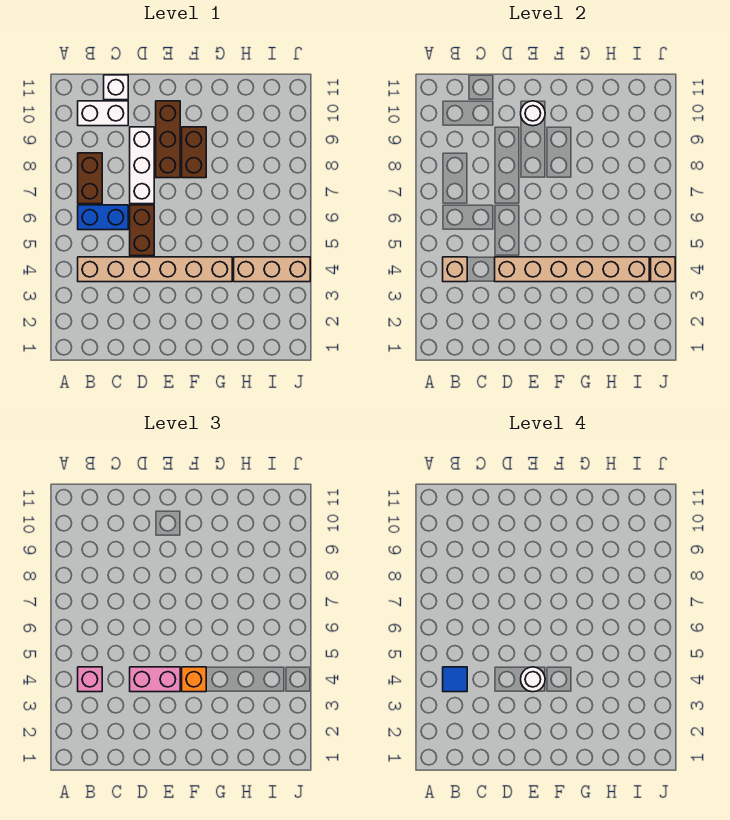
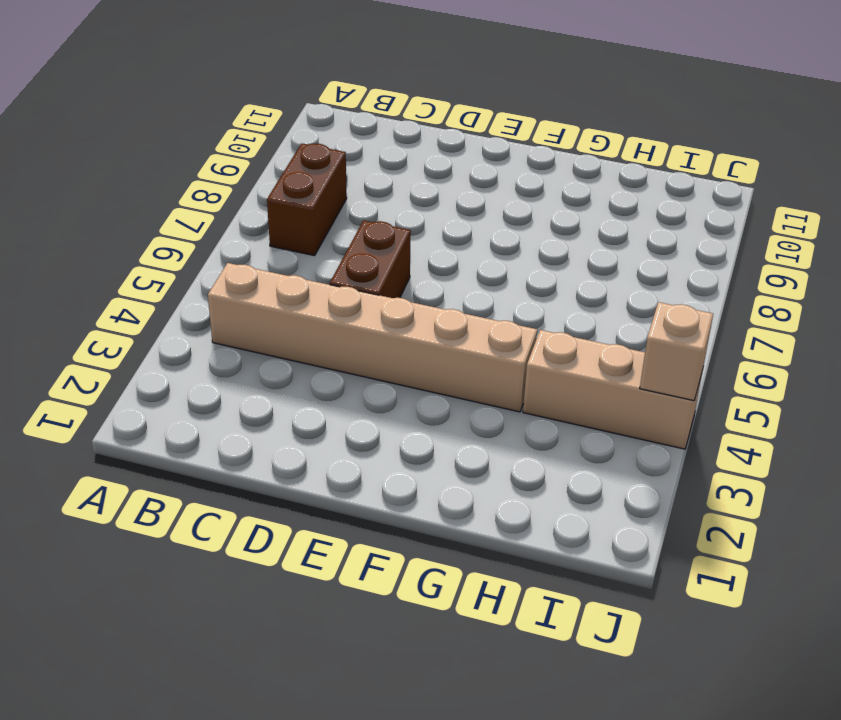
none -> blue brick B6:C6 level 1
none -> white brick B10:C10 level 1
none -> white brick C11 level 1

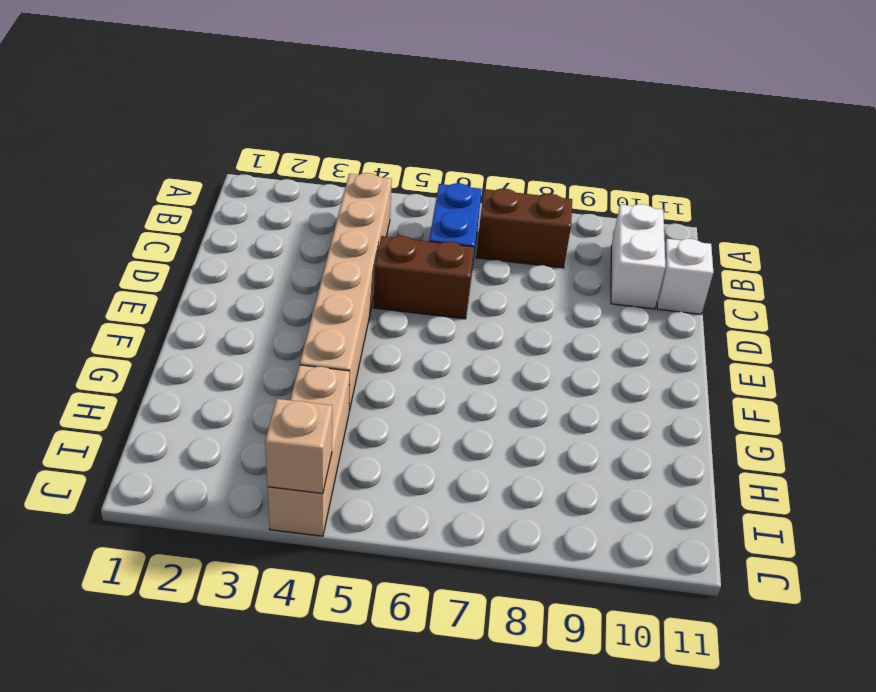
none -> white brick D7:D9 level 1
none -> brown brick E8:E10 level 1
none -> brown brick F8:F9 level 1

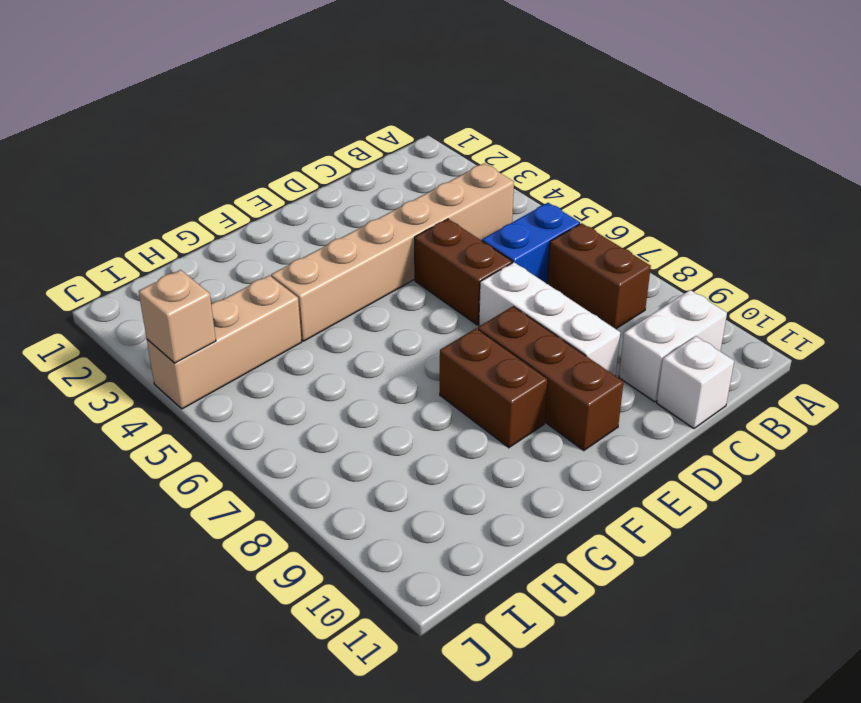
none -> tan brick B4 level 2
none -> tan brick D4:I4 level 2
none -> white round brick E10 level 2

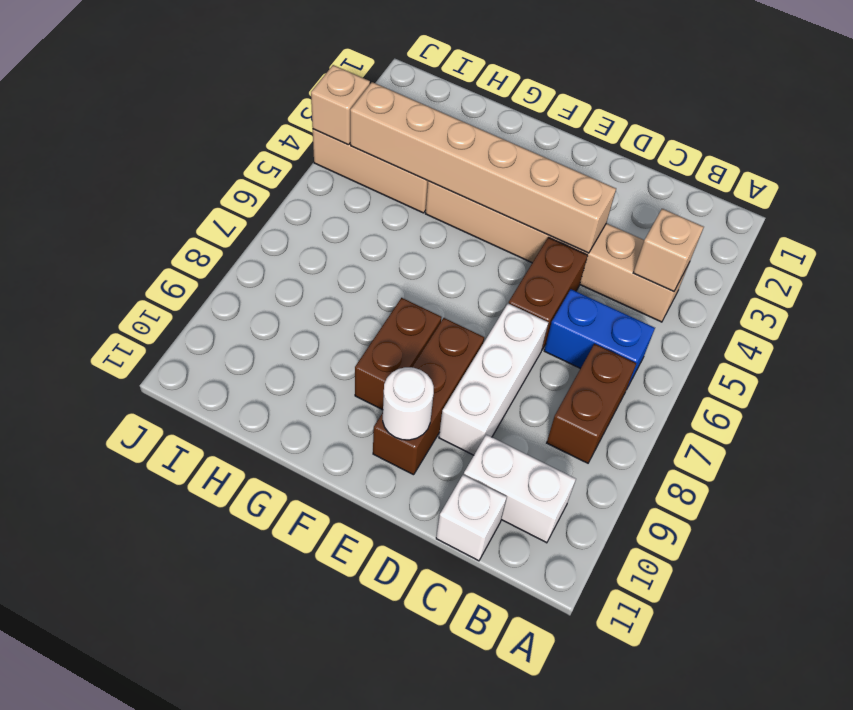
none -> pink brick B4 level 3
none -> pink brick D4:E4 level 3
none -> orange brick F4 level 3

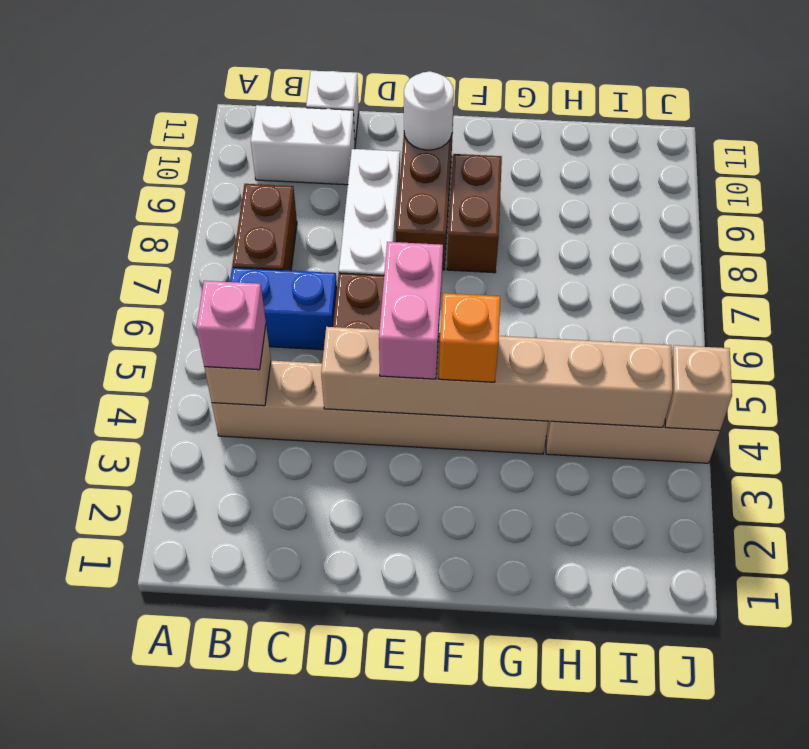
pink brick E4:E5 level 3 -> pink brick D4:E4 level 3
none -> blue tile B4 level 4
none -> white round brick E4 level 4

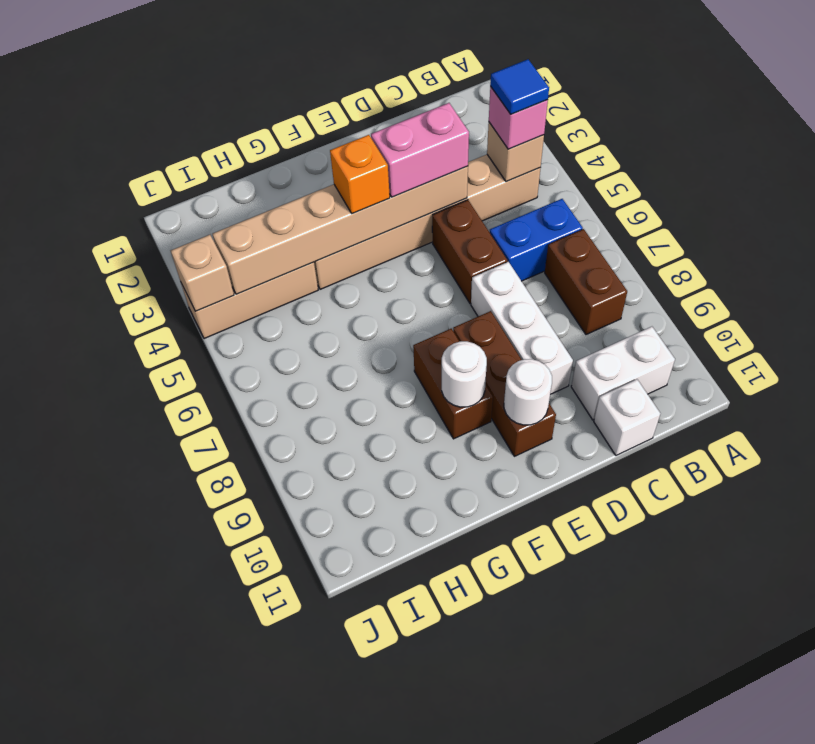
white round brick F9 level 2 -> white round brick E4 level 4

